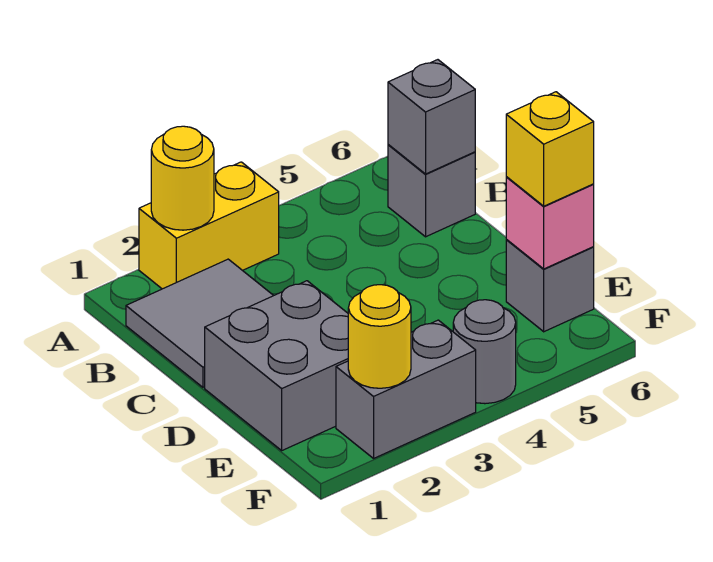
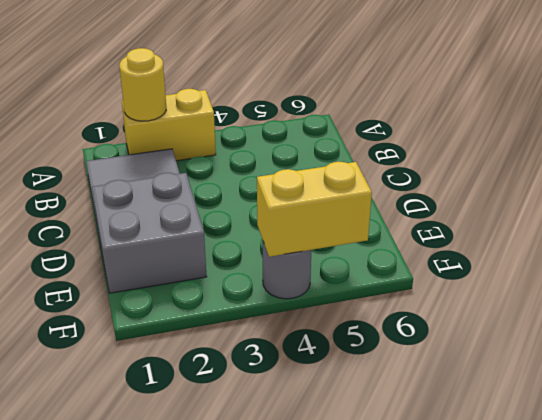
yellow brick F4:F5 level 2 -> none
none -> grey brick B6 level 1
none -> grey brick E6 level 1
none -> grey brick F2:F3 level 1

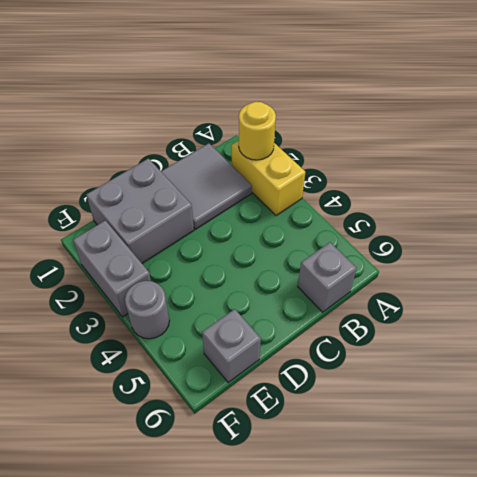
none -> grey brick B6 level 2
none -> pink brick E6 level 2
none -> yellow round brick F2 level 2

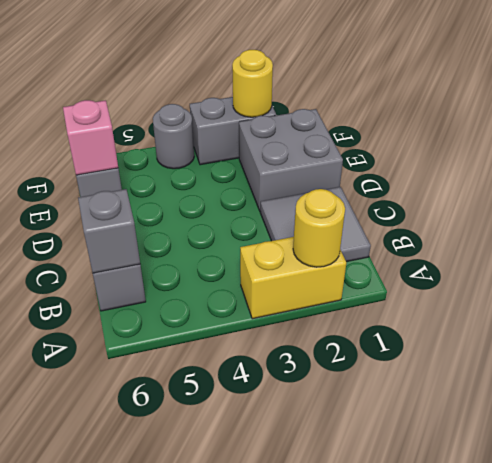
none -> yellow brick E6 level 3

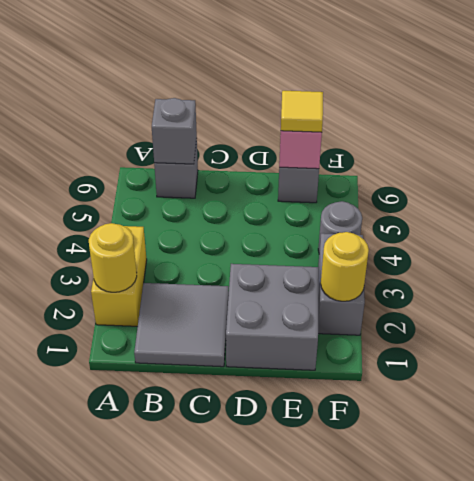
yellow tile E6 level 3 -> yellow brick E6 level 3

